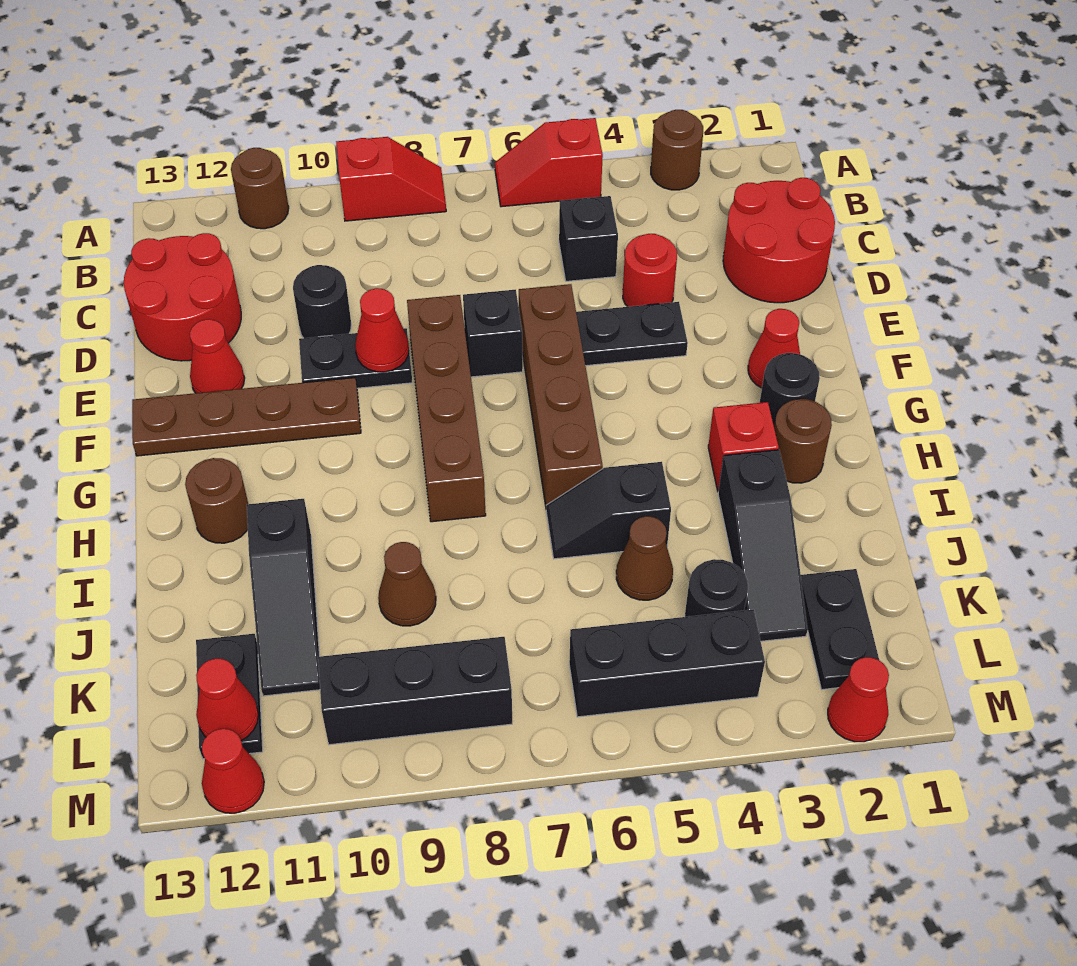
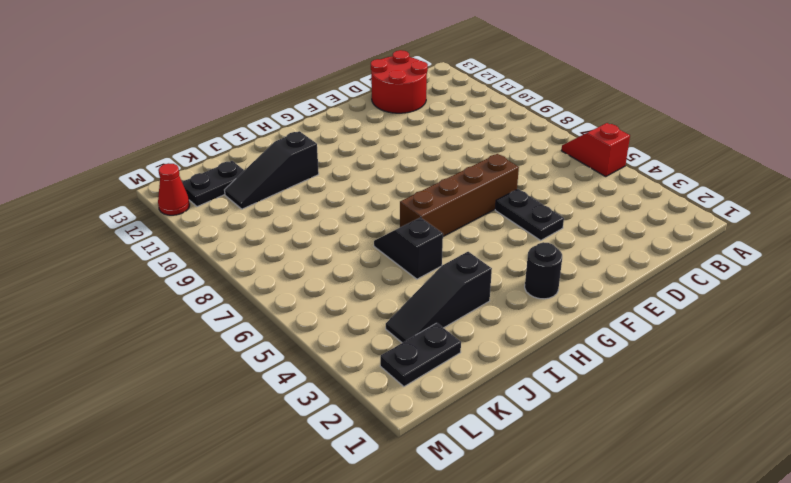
none -> brown round brick A3 level 1
none -> red slope A8:A9 level 1 top 9
none -> brown round brick A11 level 1
none -> red round brick C1:D2 level 1

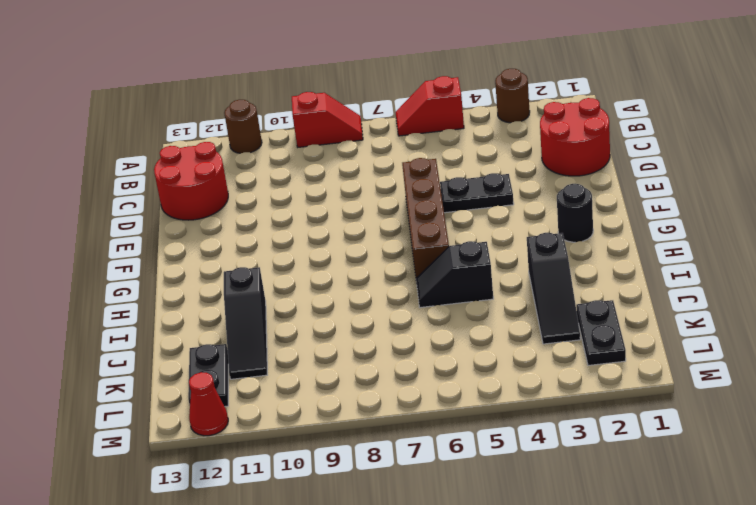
none -> black brick C5 level 1
none -> red round brick D4 level 1
none -> black round brick D10 level 1
none -> black brick E7 level 1

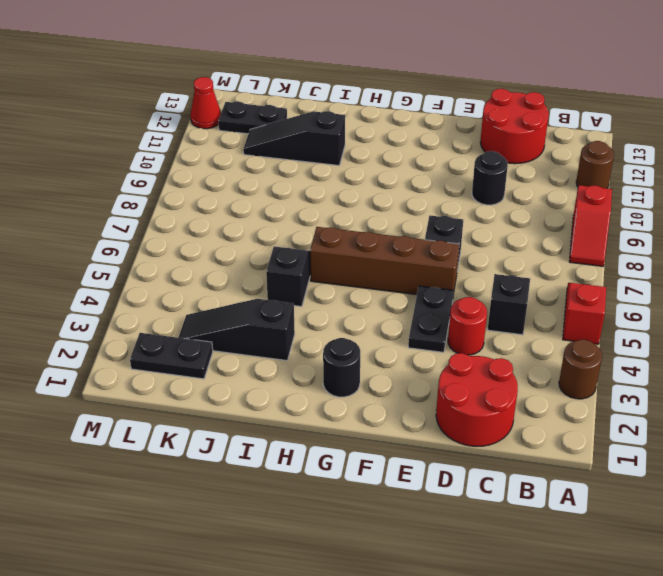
none -> brown brick E8:H8 level 1
none -> black plate E9:E10 level 1
none -> red cone E12 level 1
none -> red cone F2 level 1

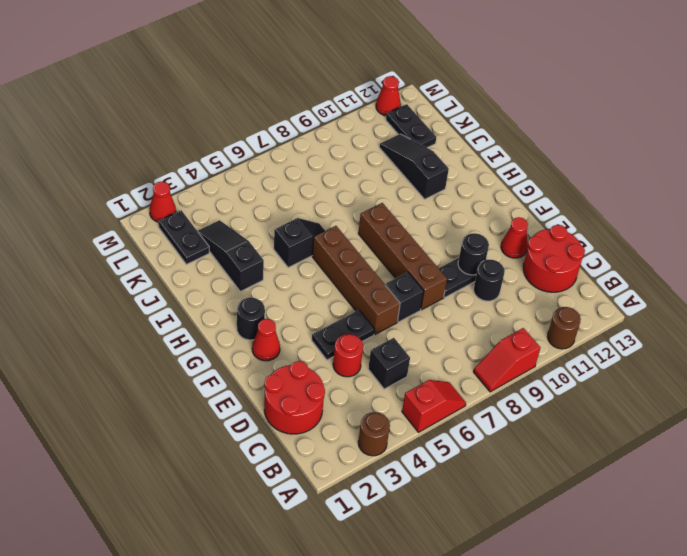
black round brick E10 level 2 -> black round brick K4 level 1
none -> brown plate F10:F13 level 1
none -> brown round brick H2 level 1
none -> red brick H3 level 1
none -> brown round brick H12 level 1

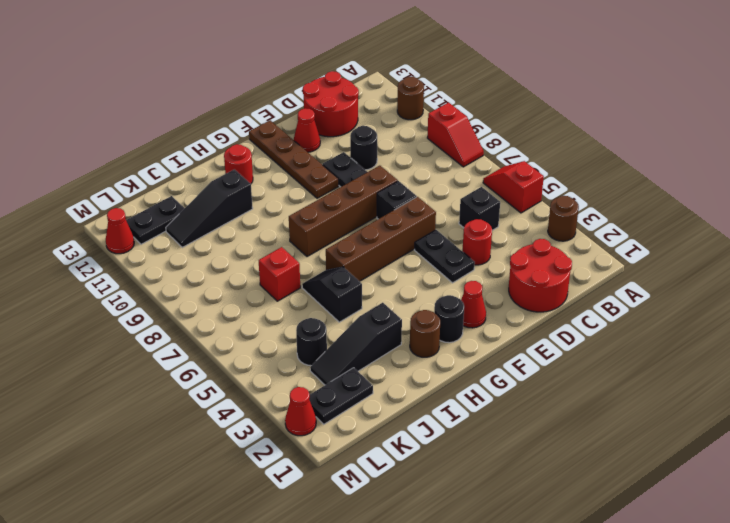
red round brick H12 level 1 -> brown round brick H12 level 1
red brick J7 level 1 -> red brick H3 level 1
none -> brown cone J5 level 1
none -> brown cone J9 level 1
none -> black brick L4:L6 level 1
none -> black brick L8:L10 level 1

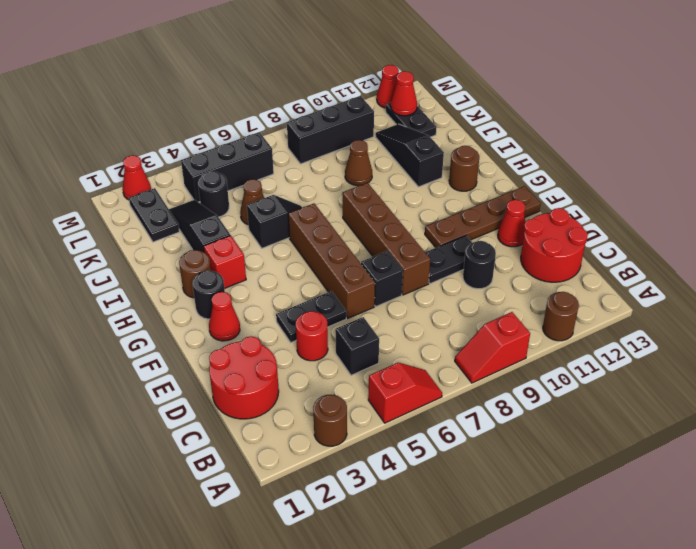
none -> red cone E9 level 2

